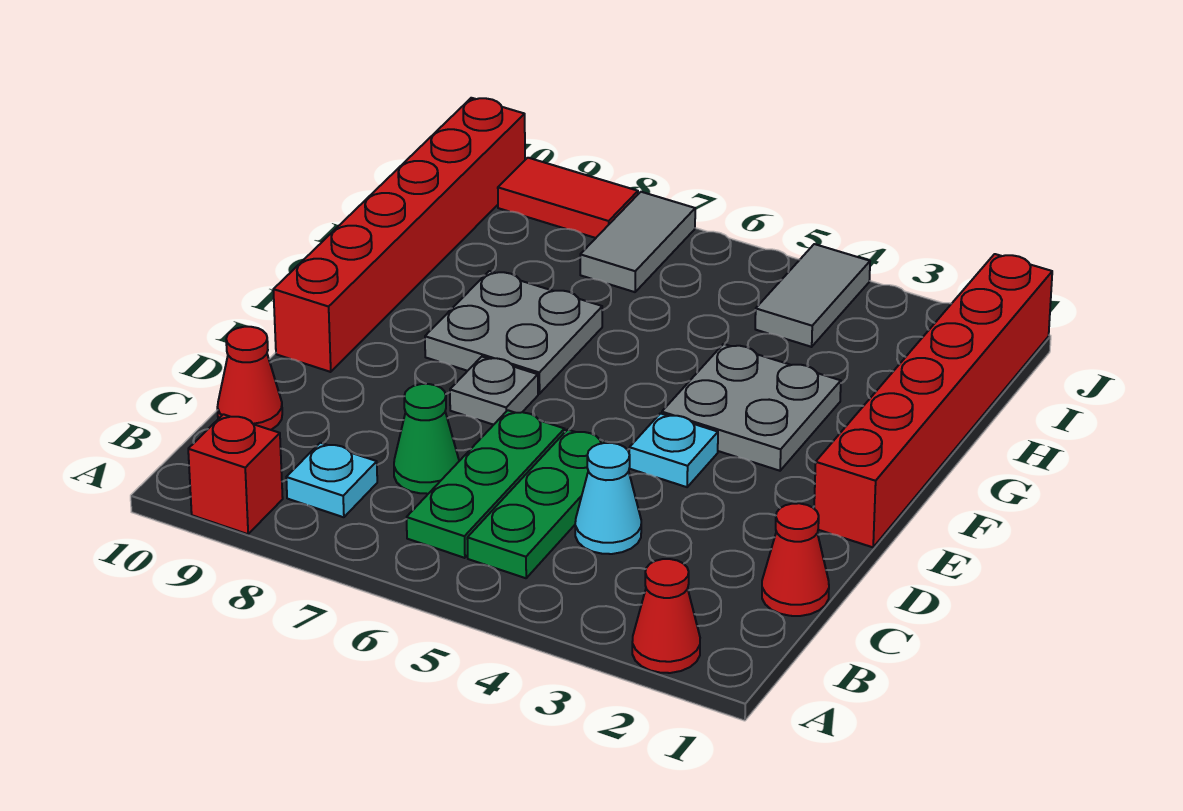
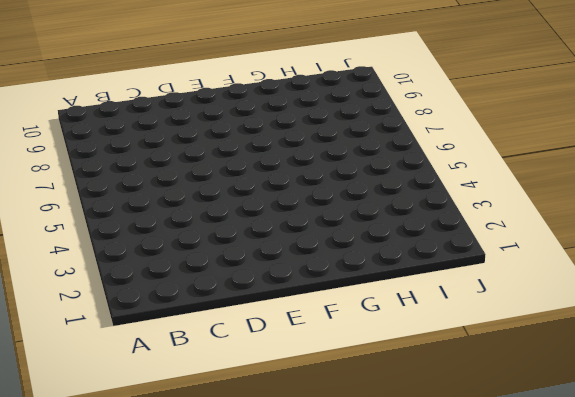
none -> red cone A2 level 1
none -> red brick A9 level 1
none -> green plate B5:D5 level 1

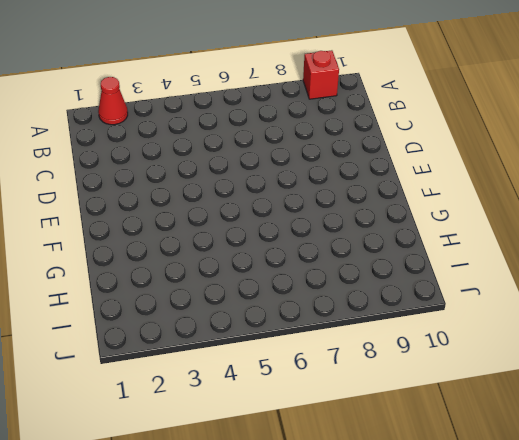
none -> green plate B5:D5 level 1
none -> green plate B6:D6 level 1
none -> cyan plate B8 level 1

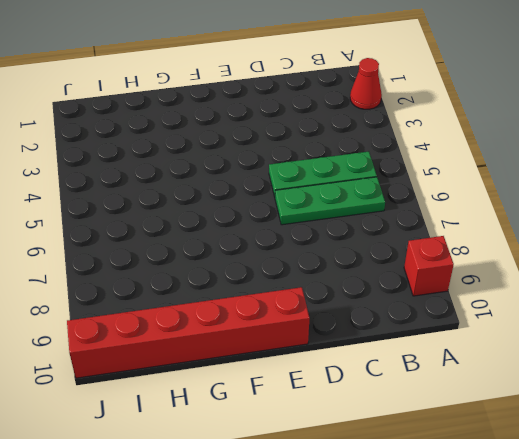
none -> cyan plate B8 level 1
none -> red cone C1 level 1
none -> cyan cone C4 level 1

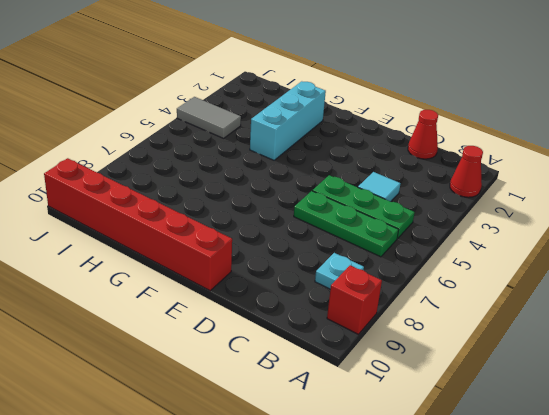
cyan tile C4 level 1 -> cyan cone C4 level 1
cyan brick G2:G4 level 1 -> grey plate F3:G4 level 1
none -> green cone C7 level 1
none -> red cone C10 level 1
none -> red brick E1:J1 level 1

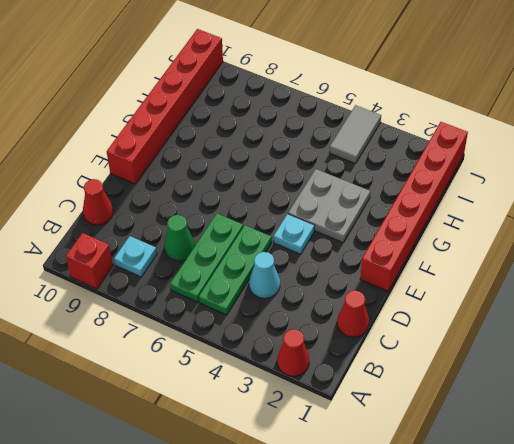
none -> grey plate E7 level 1
none -> grey plate F7:G8 level 1
none -> grey tile I7:J7 level 1

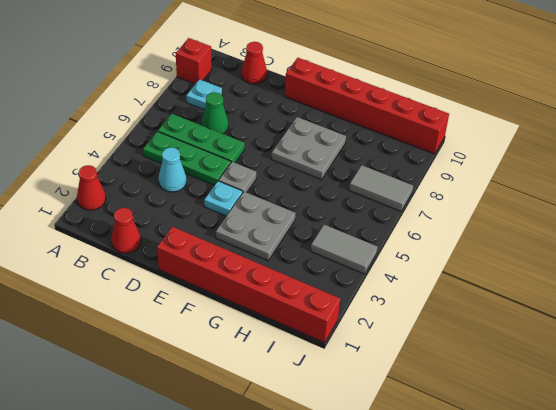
grey plate E5 level 1 -> grey plate E7 level 1
none -> red tile J8:J9 level 1

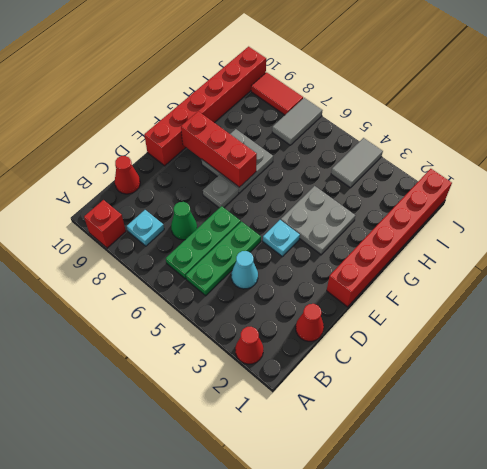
red brick F7:F9 level 2 -> none

